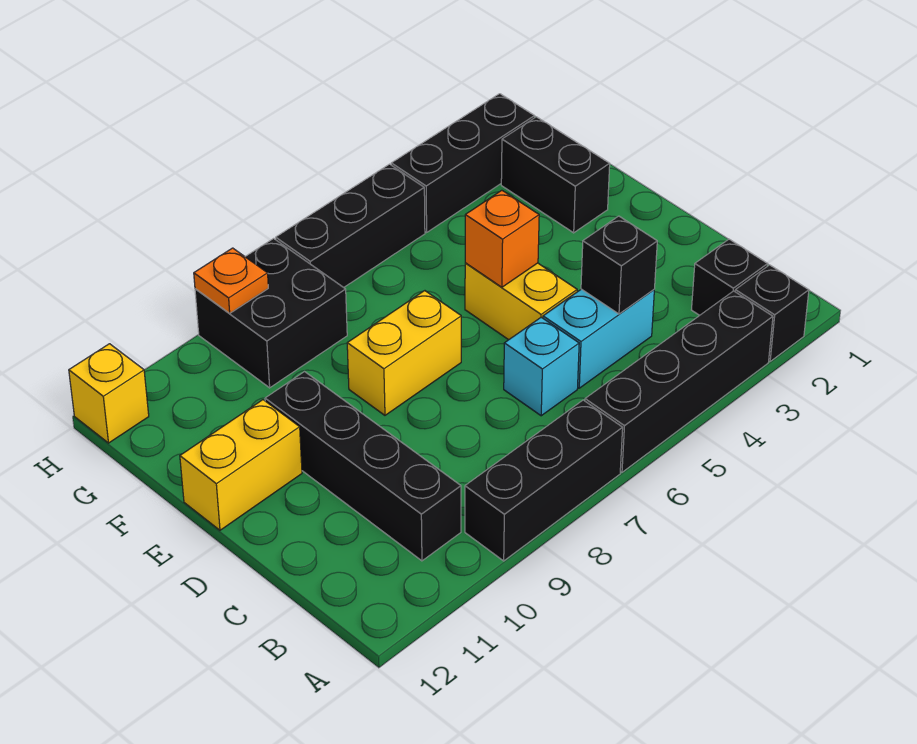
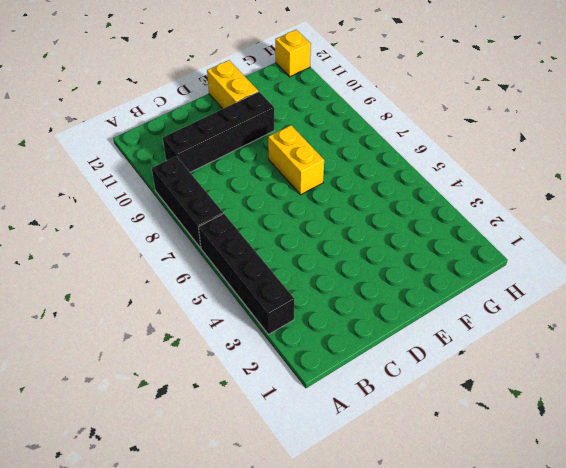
none -> black brick A2 level 1
none -> black brick B2 level 1
none -> cyan brick C4:C5 level 1

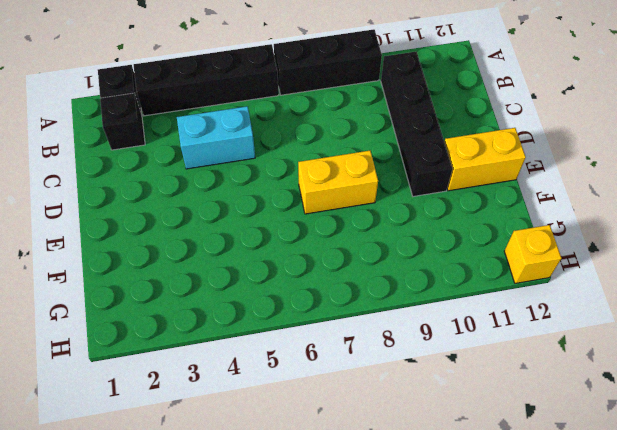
none -> cyan brick C6 level 1
none -> yellow brick D5:E5 level 1
none -> black brick F2:G2 level 1

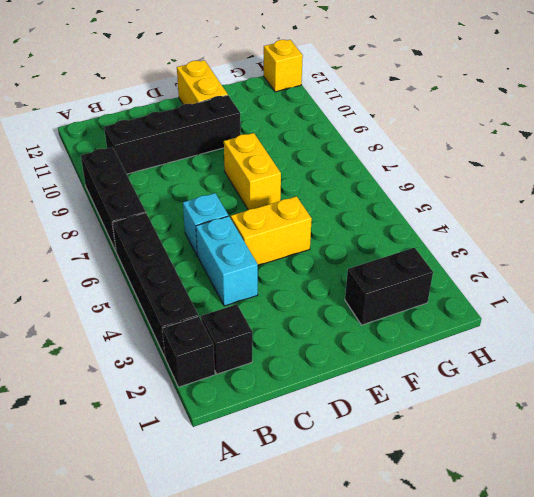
none -> black brick G8:H9 level 1
none -> black brick H2:H4 level 1
none -> black brick H5:H7 level 1

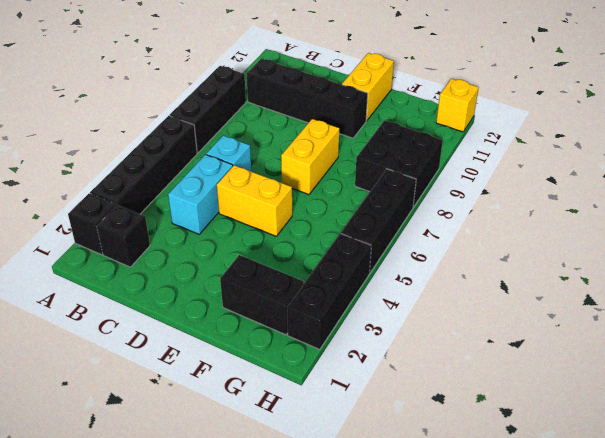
none -> black brick C4 level 2
none -> orange brick E5 level 2
none -> orange plate H9 level 2

